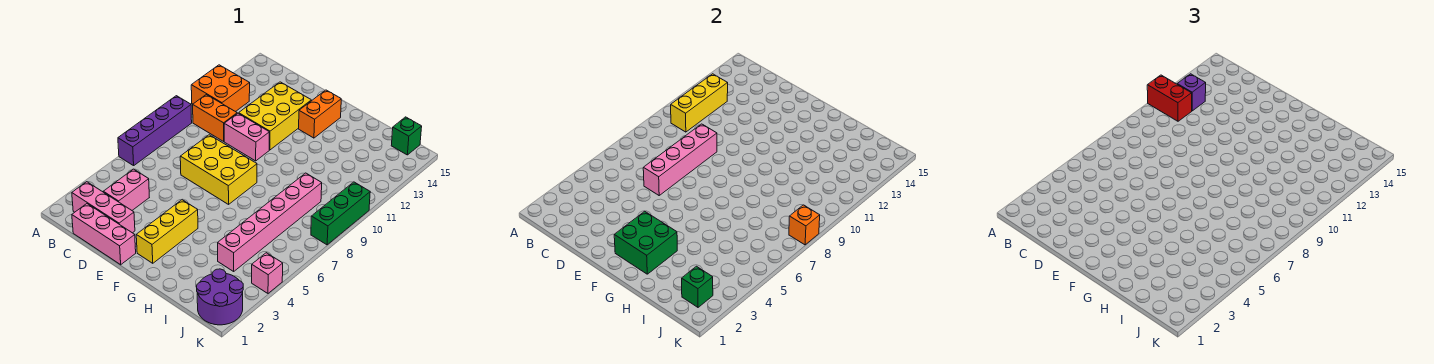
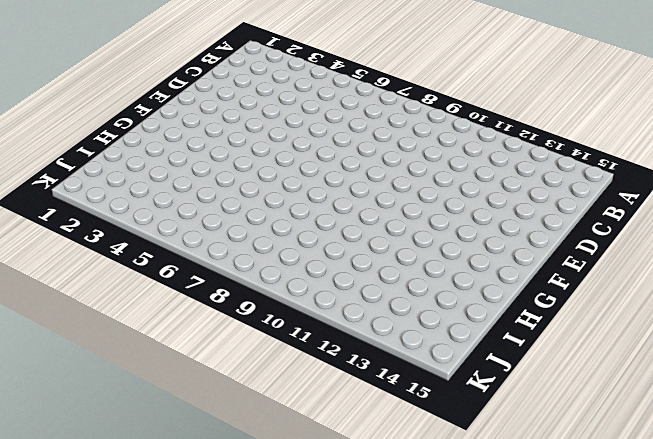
none -> purple brick A6:A9 level 1
none -> orange brick A11:B12 level 1
none -> pink brick B2:D2 level 1

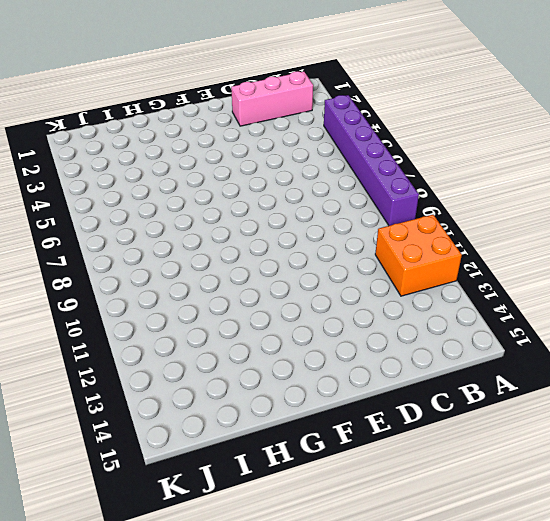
purple brick A4:A9 level 1 -> purple brick A6:A9 level 1
none -> orange brick B10:C10 level 1
none -> pink brick C1:E1 level 1
none -> pink brick C3:C4 level 1

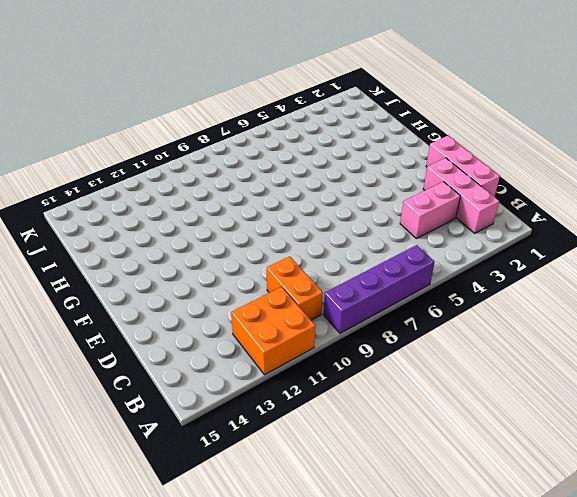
none -> yellow brick D7:F8 level 1
none -> pink brick D10:E10 level 1
none -> yellow brick D11:E13 level 1

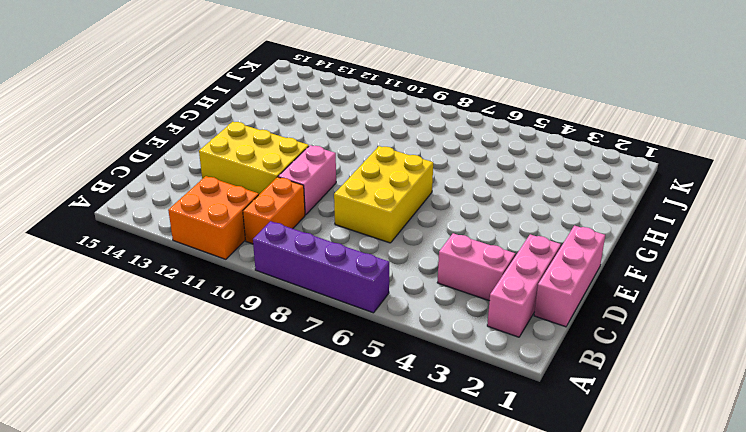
none -> yellow brick F2:F4 level 1
none -> orange brick F13:F14 level 1
none -> pink brick I4:I9 level 1

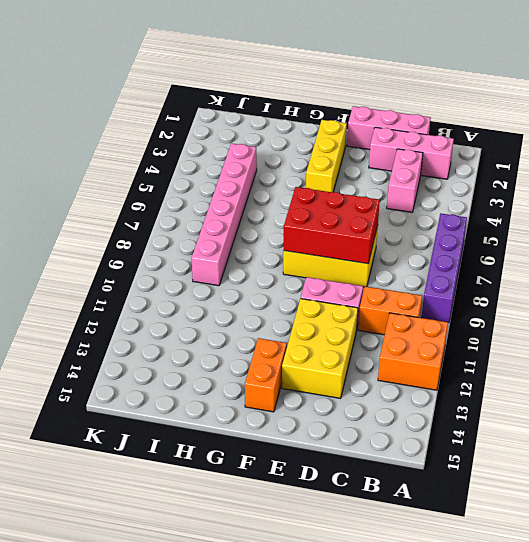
red brick D7:F8 level 2 -> pink brick D6:D9 level 2
none -> purple round brick J1:K2 level 1
none -> green brick J15 level 1
none -> pink brick K4 level 1

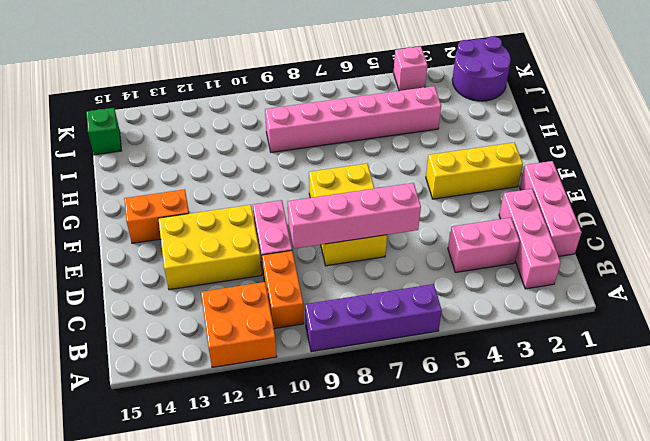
none -> green brick K8:K10 level 1
none -> yellow brick B10:B12 level 2
none -> green brick F2:G3 level 2

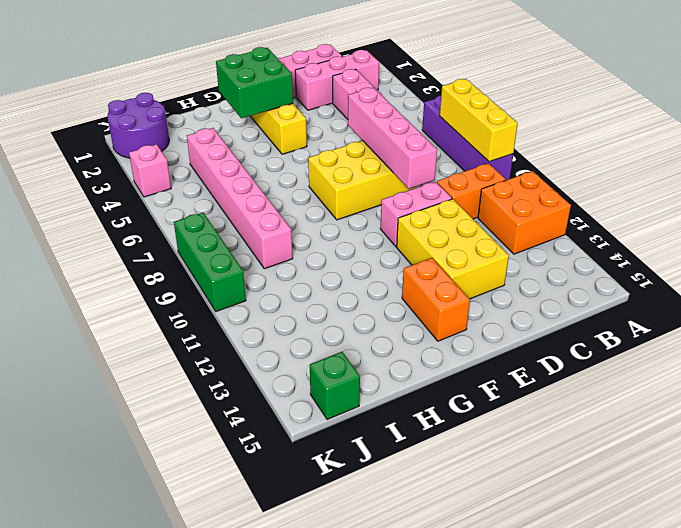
yellow brick A7:A9 level 2 -> yellow brick B10:B12 level 2
none -> green brick J2 level 2
none -> orange brick K8 level 2
none -> red brick A11:B11 level 3

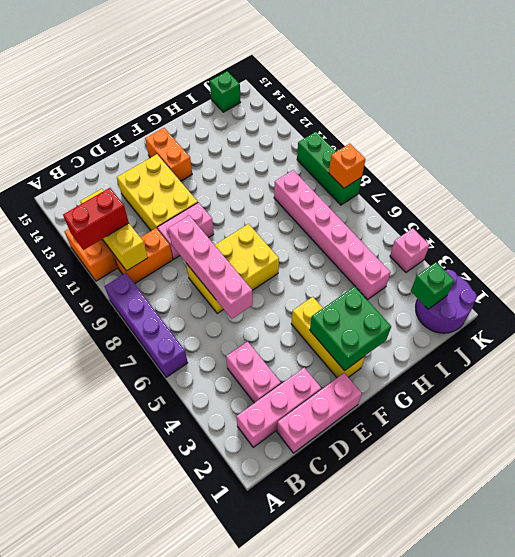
none -> purple brick B12 level 3

